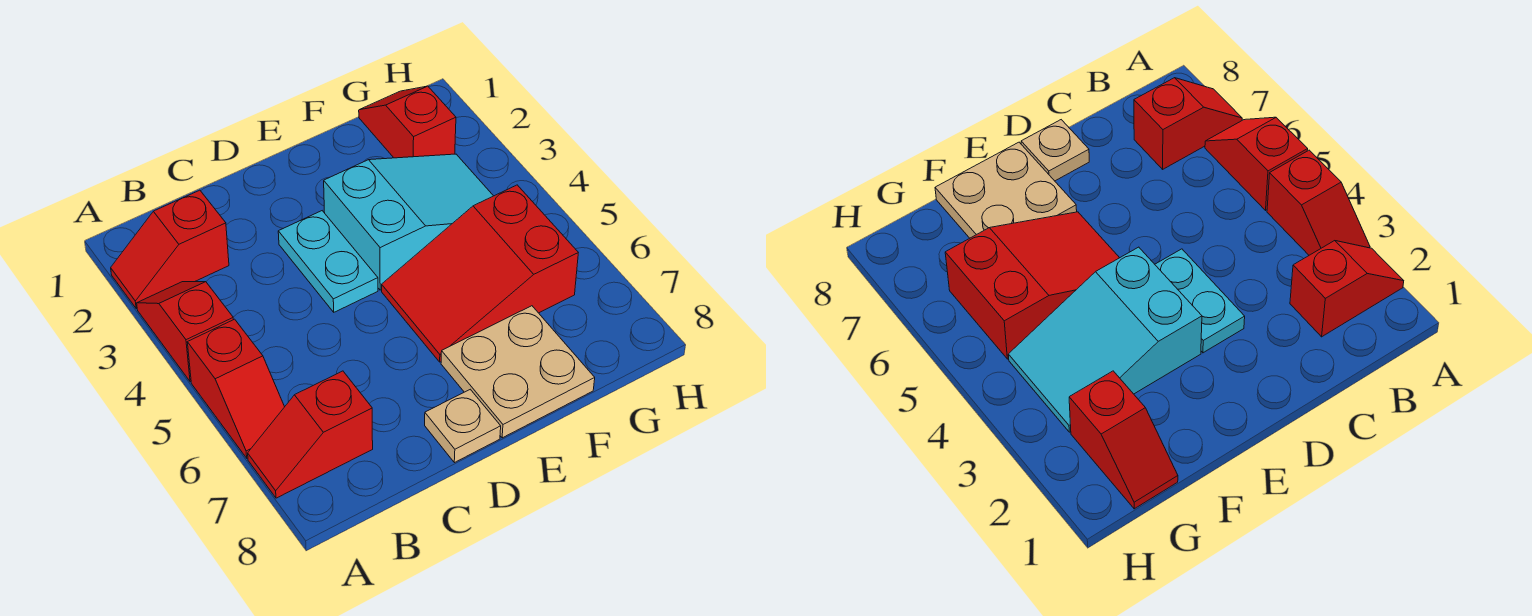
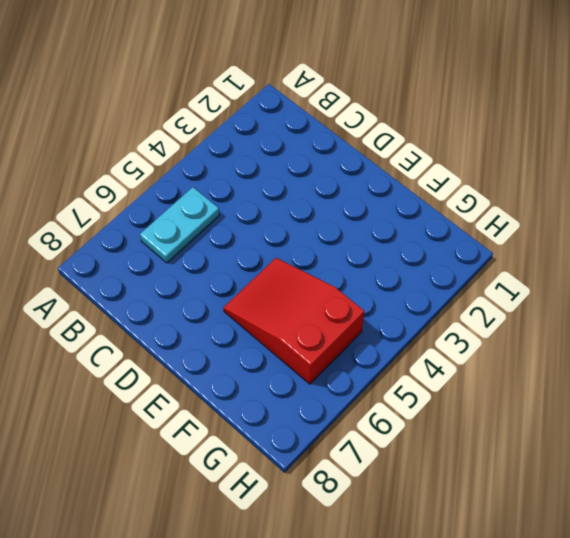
cyan plate B5:B6 level 1 -> cyan plate D3:D4 level 1
none -> red slope A2:B2 level 1 top B
none -> red slope A3:A4 level 1 top 4

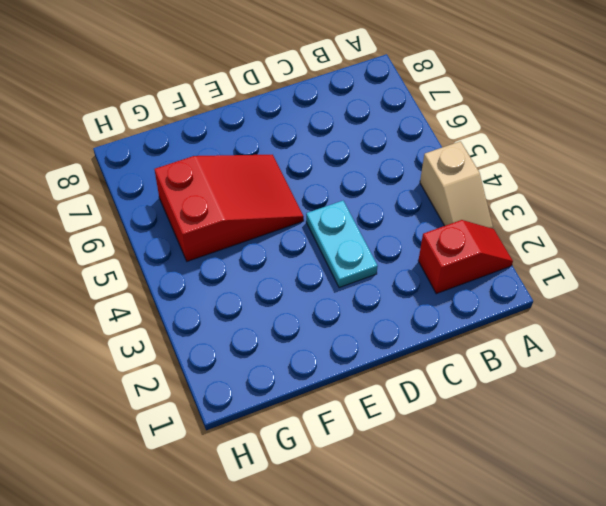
tan slope A3:A4 level 1 top 4 -> red slope A3:A4 level 1 top 4
none -> red slope A5:A6 level 1 top 5
none -> red slope A7:B7 level 1 top B

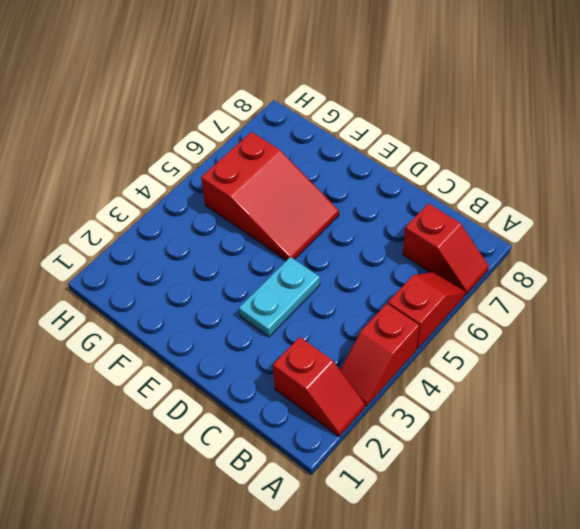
none -> tan plate D8 level 1
none -> cyan slope E3:G4 level 1 top E

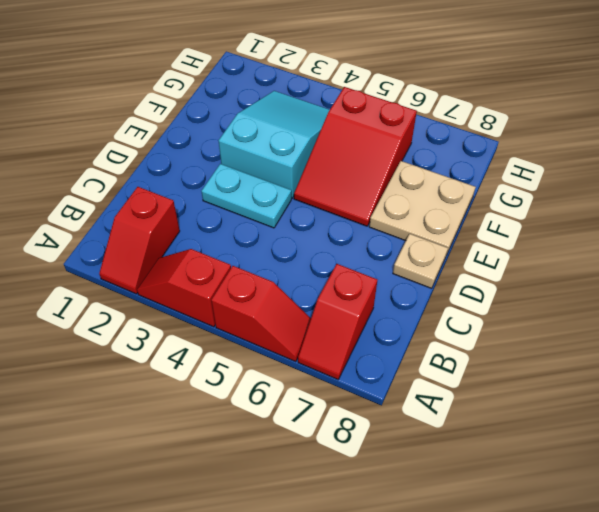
none -> red slope G1:G2 level 1 top 2

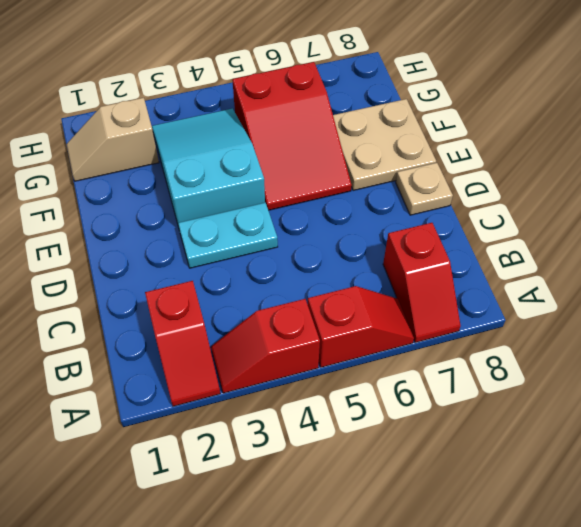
tan slope G1:G2 level 1 top 2 -> red slope G1:G2 level 1 top 2

